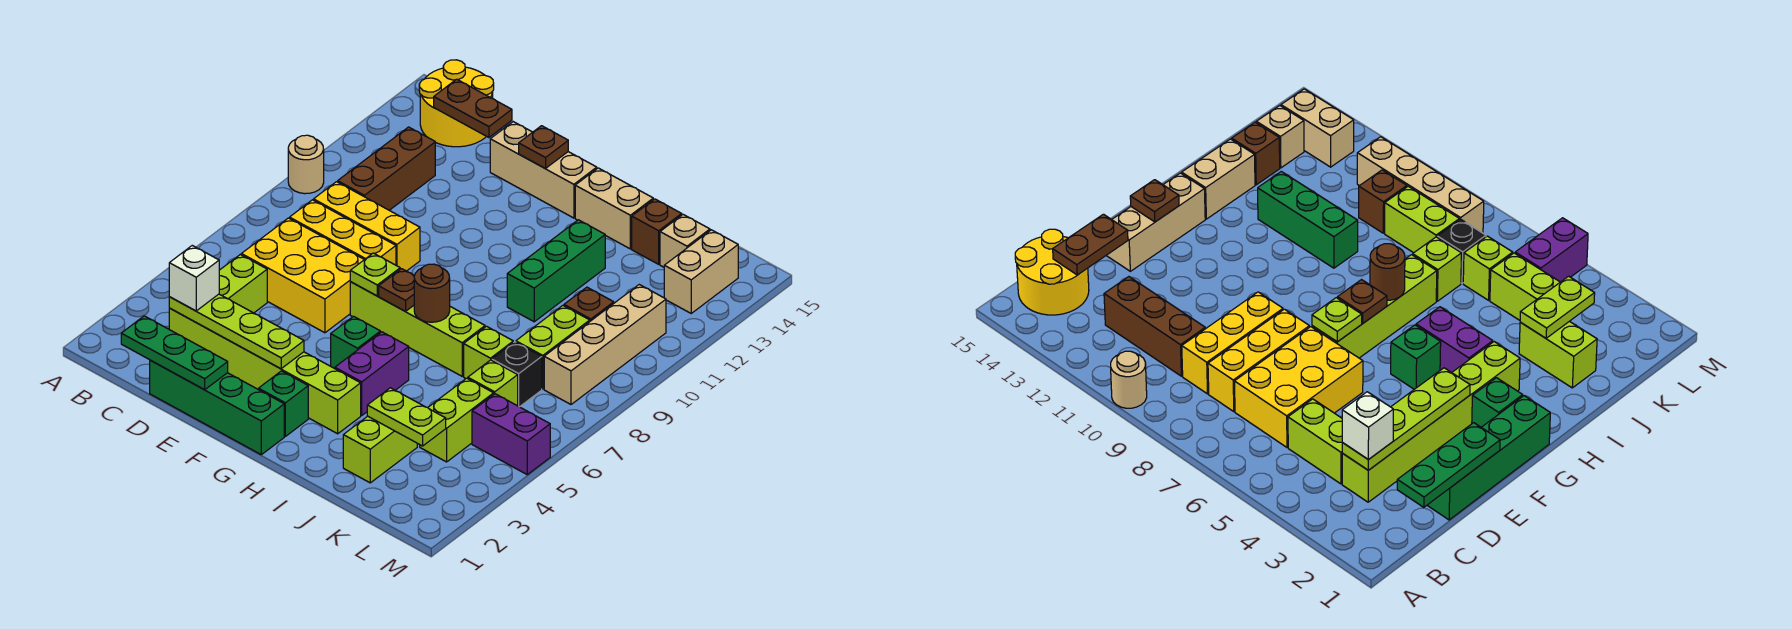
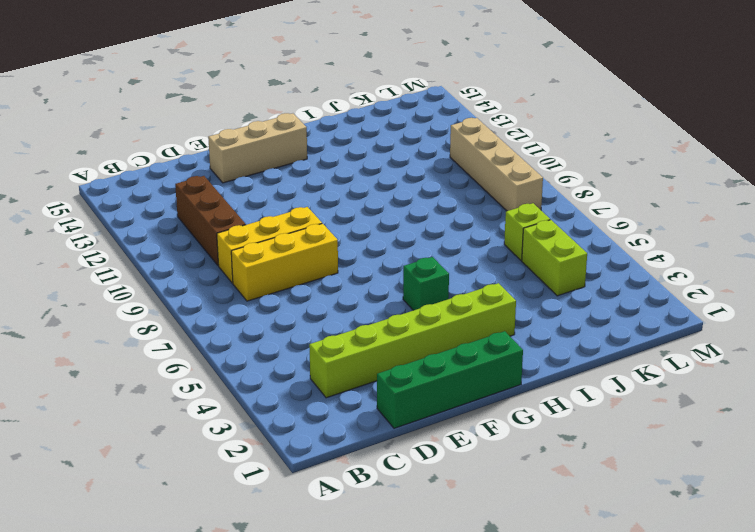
none -> tan round brick A10 level 1
none -> yellow round brick B14:C15 level 1
none -> lime brick C4:C5 level 1
none -> yellow brick C6:E7 level 1

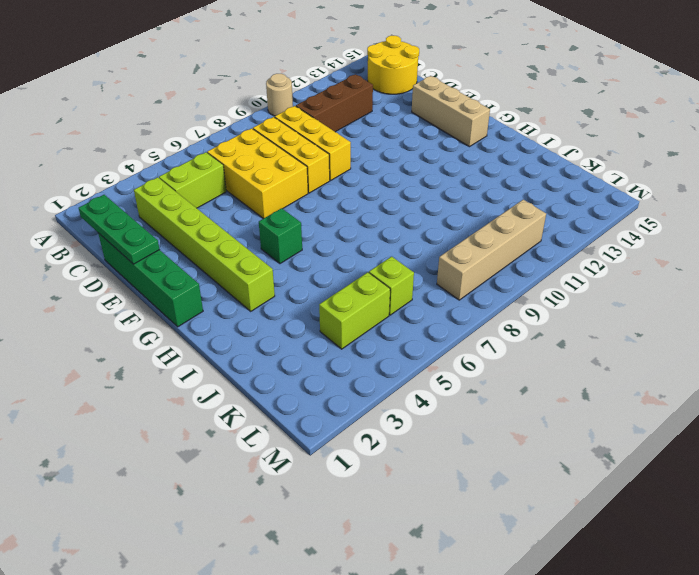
none -> lime brick F7:I7 level 1
none -> green brick G2 level 1
none -> purple brick H4:H5 level 1
none -> tan brick H14:I14 level 1

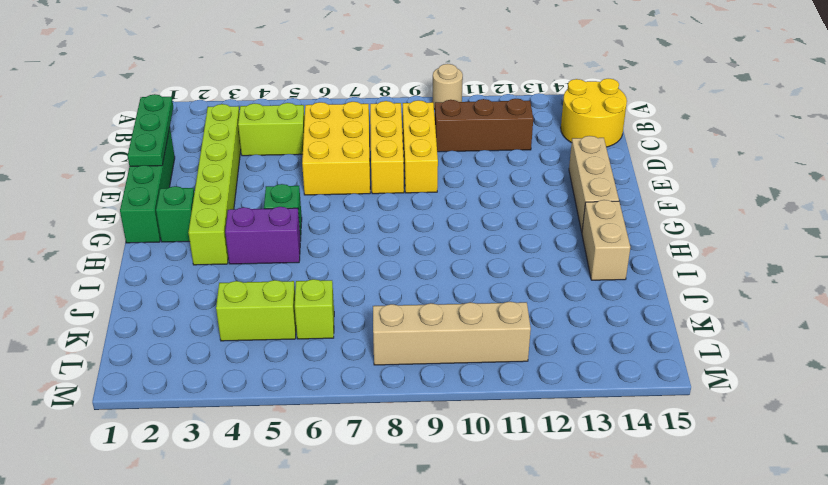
none -> lime brick F7:I7 level 1
none -> green brick I10:I12 level 1
none -> lime brick J2:J3 level 1
none -> lime brick J7 level 1

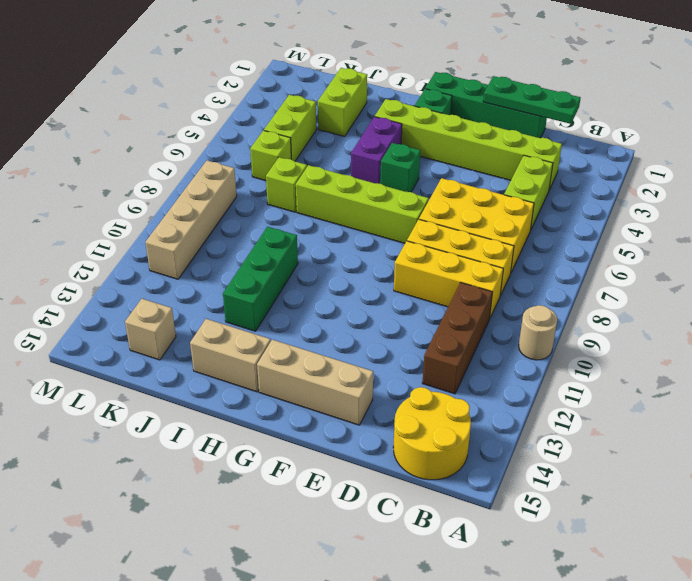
none -> brown brick J14 level 1
none -> black brick K7 level 1
none -> lime brick K8:K9 level 1
none -> brown brick K10 level 1

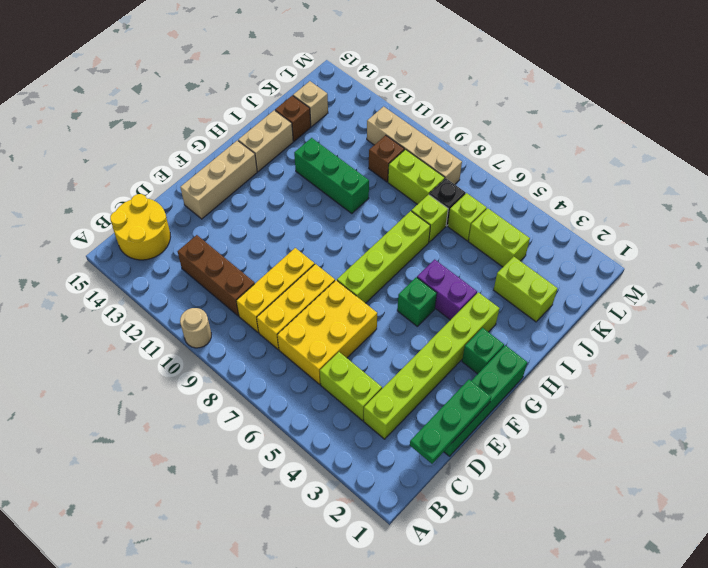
none -> purple brick L5:M5 level 1
none -> tan brick L13:L14 level 1
none -> lime plate C3:F3 level 2
none -> brown plate C14:D14 level 2

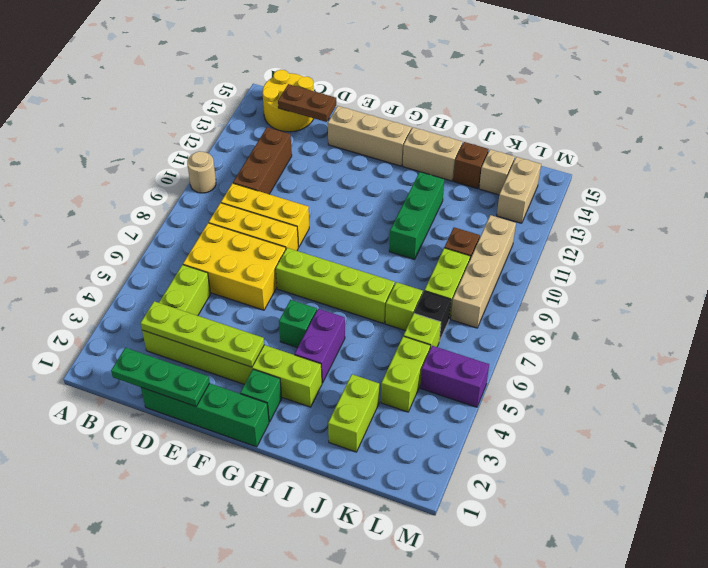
none -> lime plate F7 level 2
none -> brown plate F14 level 2
none -> brown plate G7 level 2
none -> brown round brick H7 level 2

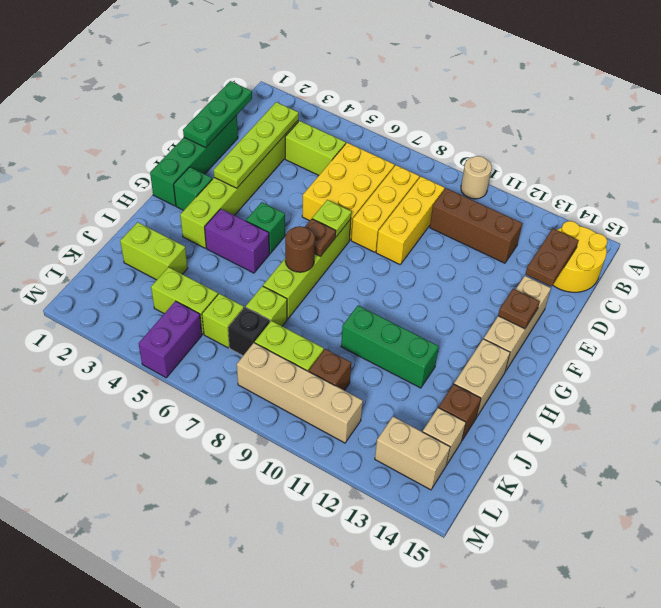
none -> lime plate J3:K3 level 2
none -> white brick C3 level 3

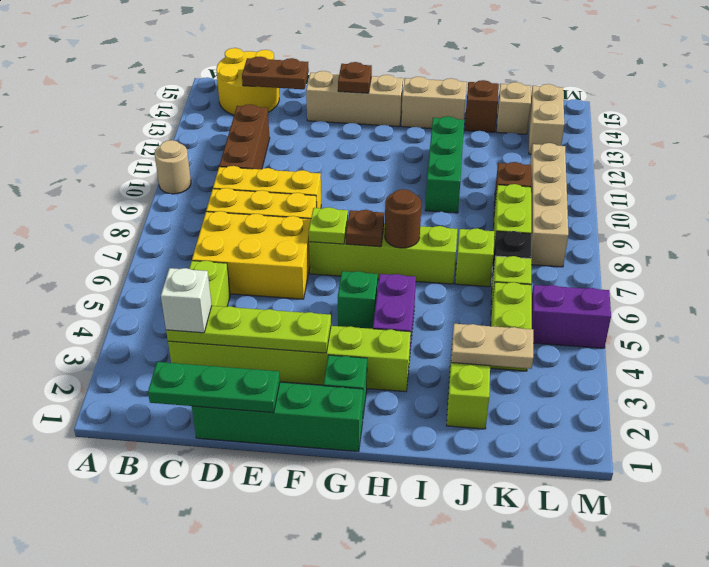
tan plate J3:K3 level 2 -> lime plate J3:K3 level 2

